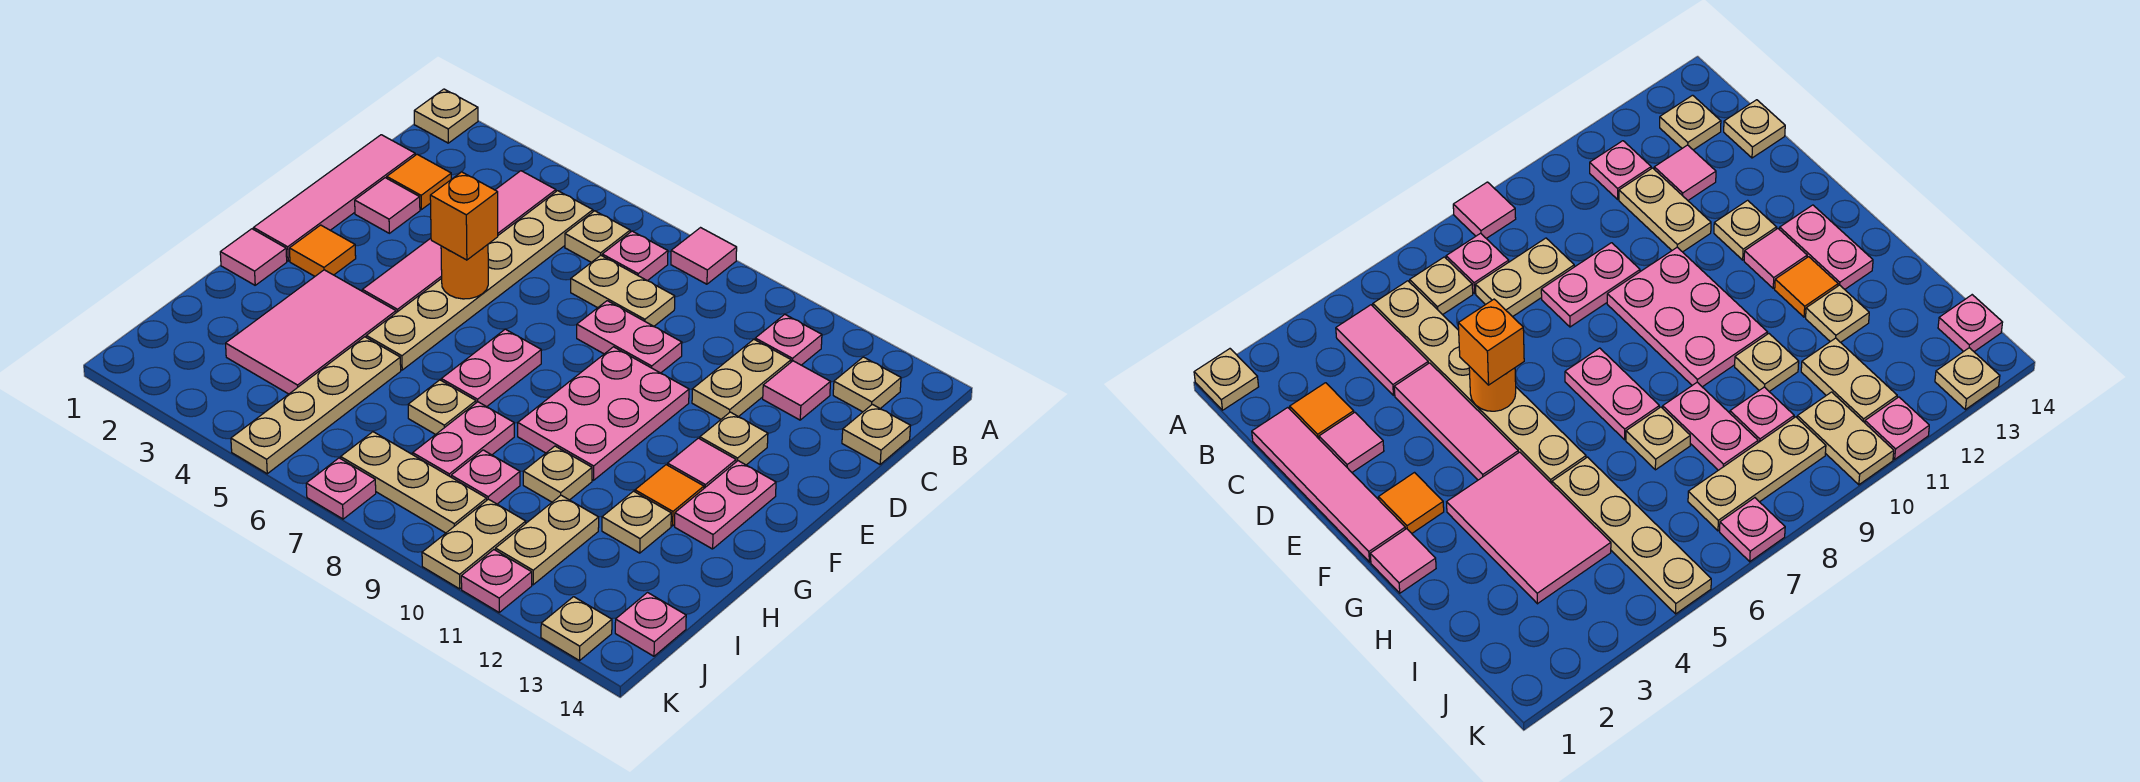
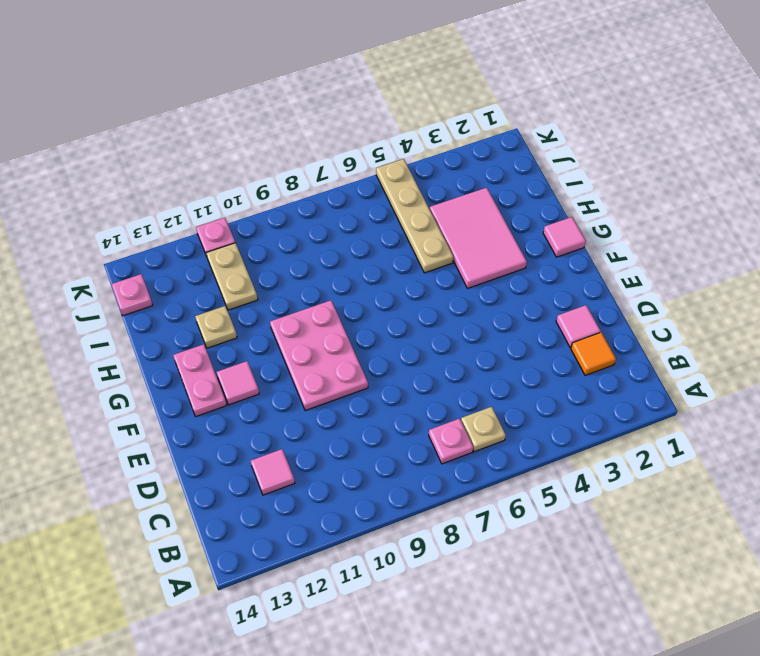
none -> tan plate A1 level 1
none -> pink tile A8 level 1
none -> pink tile B4:C4 level 1
none -> tan plate B5:G5 level 1

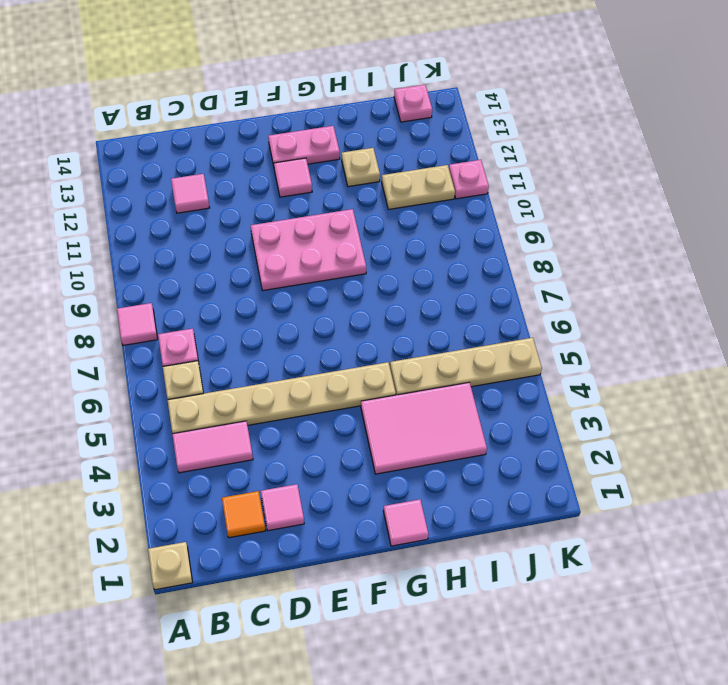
none -> pink plate B11 level 1
none -> tan plate B13 level 1
none -> pink tile C1:F1 level 1
none -> tan plate C7:C8 level 1

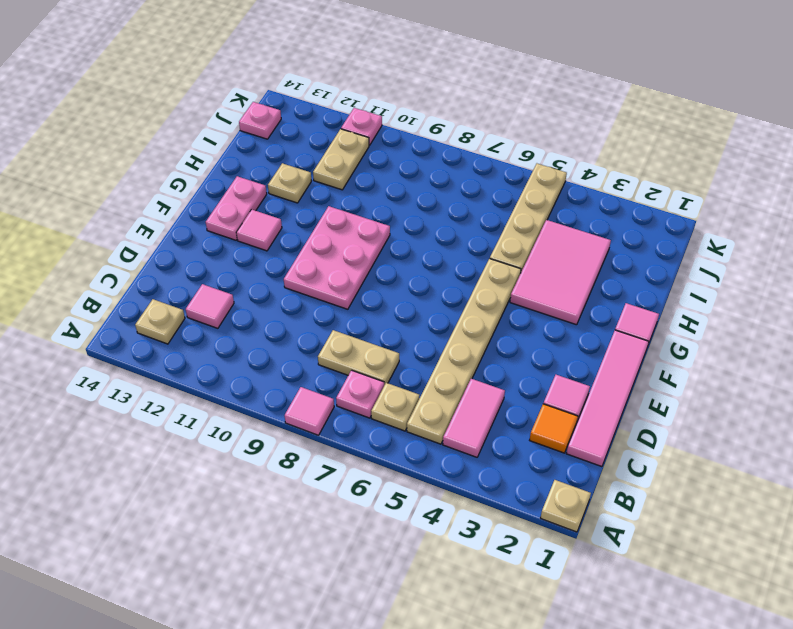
none -> pink plate B11 level 1
none -> tan plate C11:D11 level 1
none -> tan plate C14 level 1
none -> pink tile D4:F4 level 1

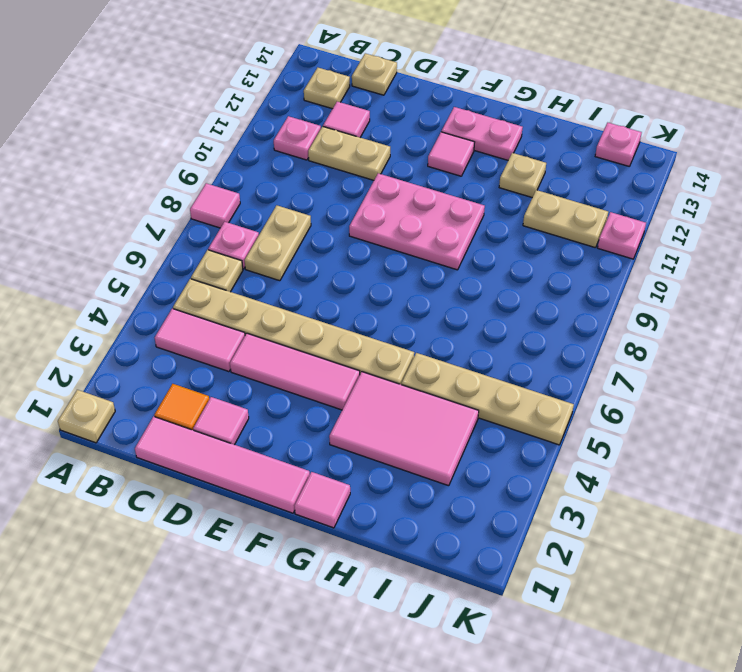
none -> pink plate D8:D9 level 1
none -> tan plate E12 level 1
none -> orange tile F2 level 1
none -> pink plate F7:G7 level 1

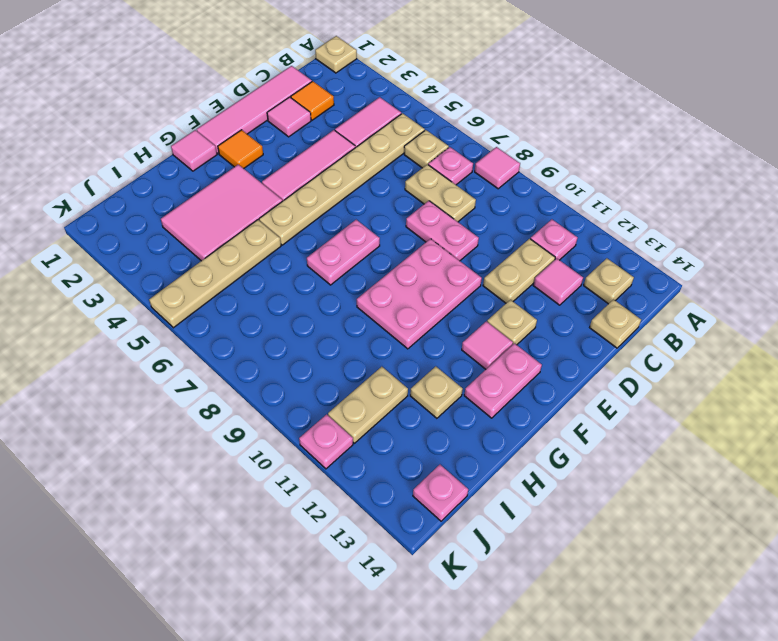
none -> orange tile G12 level 1
none -> tan plate H7 level 1
none -> pink plate H8:I8 level 1
none -> tan plate H10 level 1

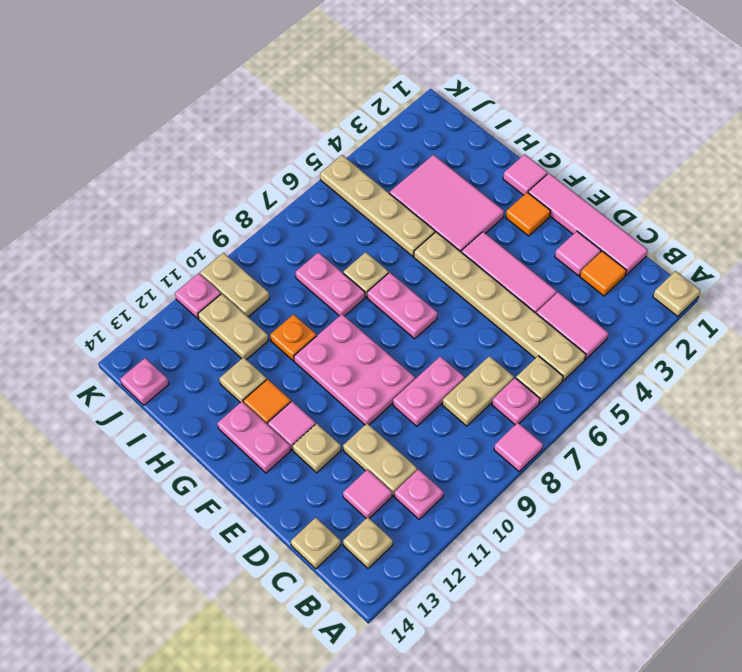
orange plate H10 level 1 -> tan plate H10 level 1
none -> pink plate I9 level 1
none -> tan plate J7:J9 level 1
none -> pink plate K7 level 1
none -> tan plate K13 level 1

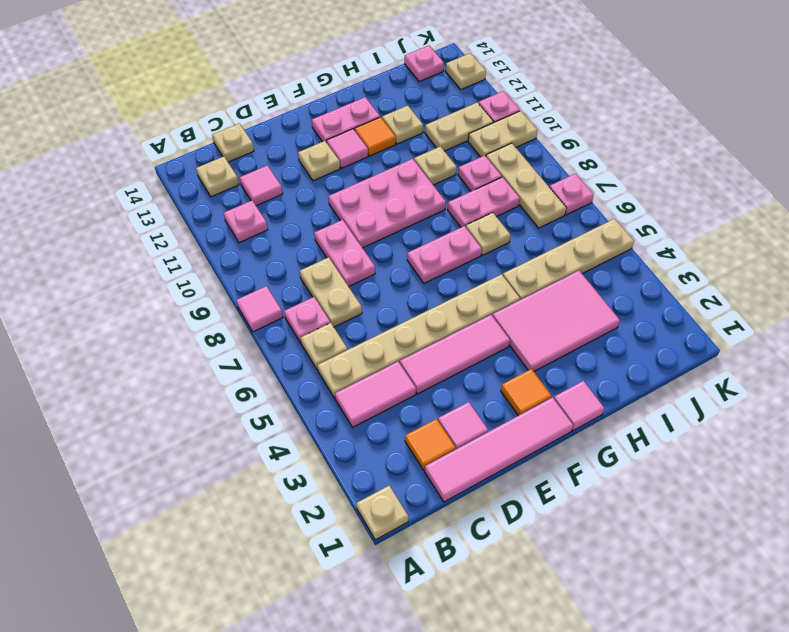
none -> tan plate C11:D11 level 1
none -> orange round brick E5 level 2
none -> orange brick E5 level 3

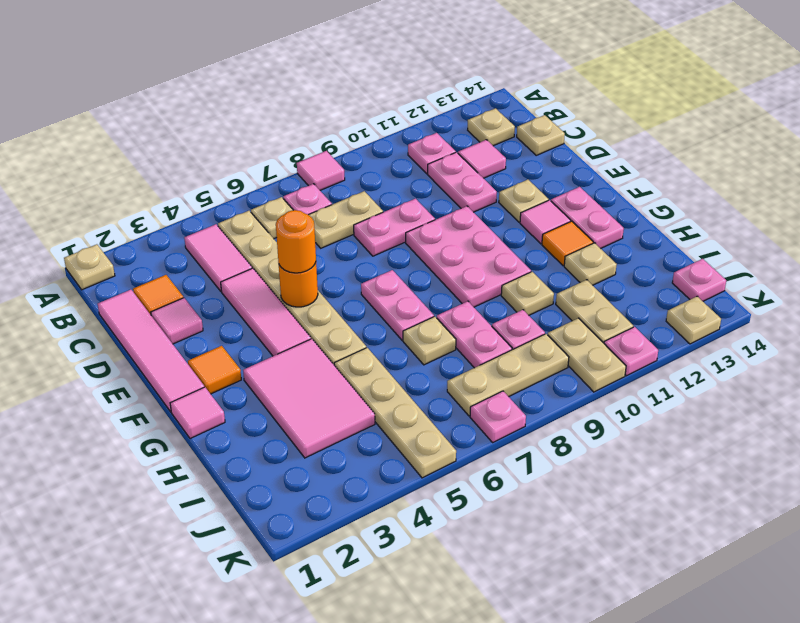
pink plate C11:D11 level 1 -> tan plate C11:D11 level 1
orange round brick E5 level 3 -> orange brick E5 level 3

